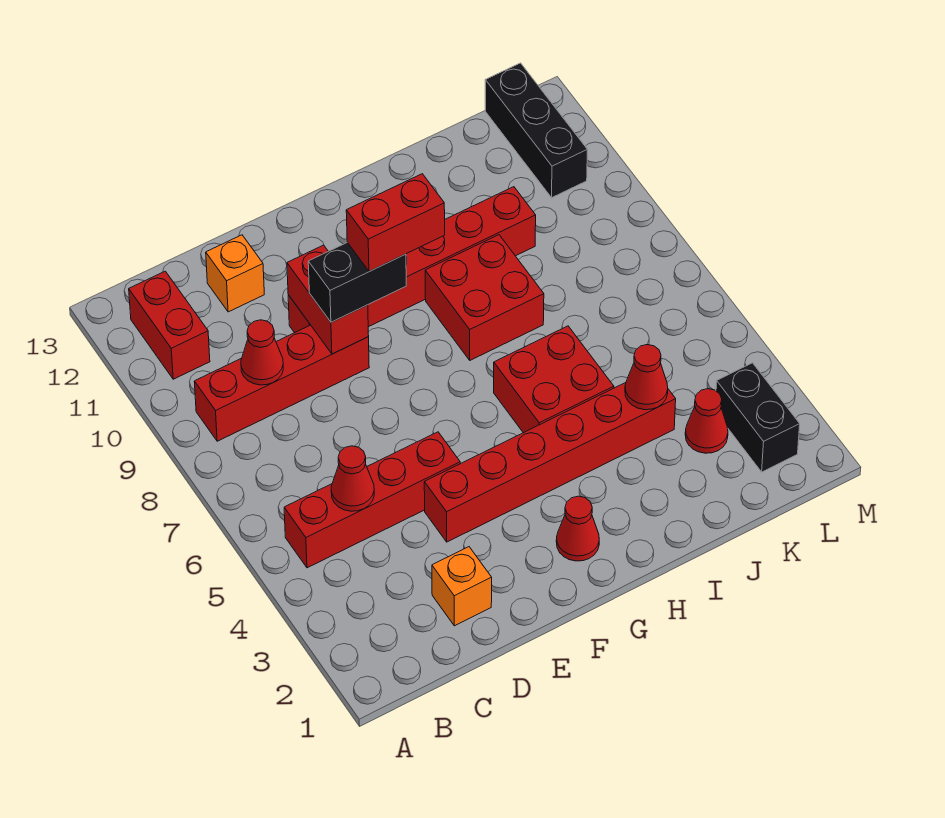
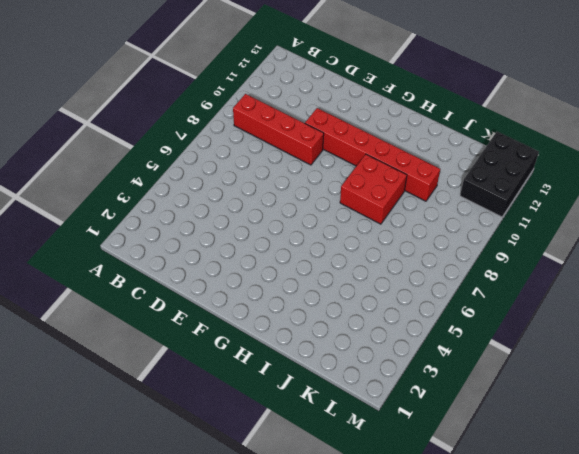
black brick L11:M13 level 1 -> black brick L11:L13 level 1
none -> red brick B5:E5 level 1
none -> red brick B11:B12 level 1
none -> orange brick D2 level 1

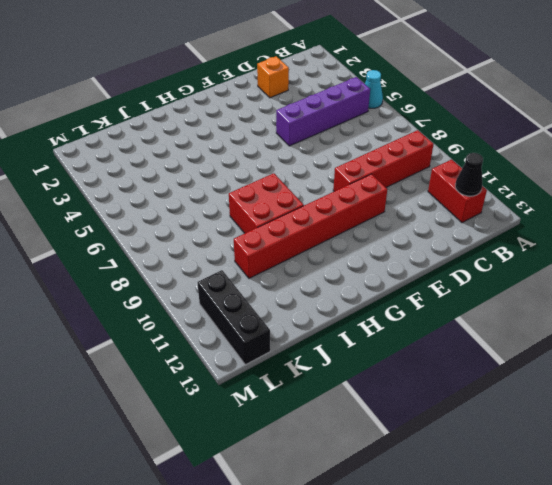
cyan cone A5 level 1 -> none
purple brick B5:E5 level 1 -> red brick B5:E5 level 1
black cone B12 level 2 -> none
none -> orange brick D12 level 1
none -> red brick E4:J4 level 1
none -> red cone G2 level 1

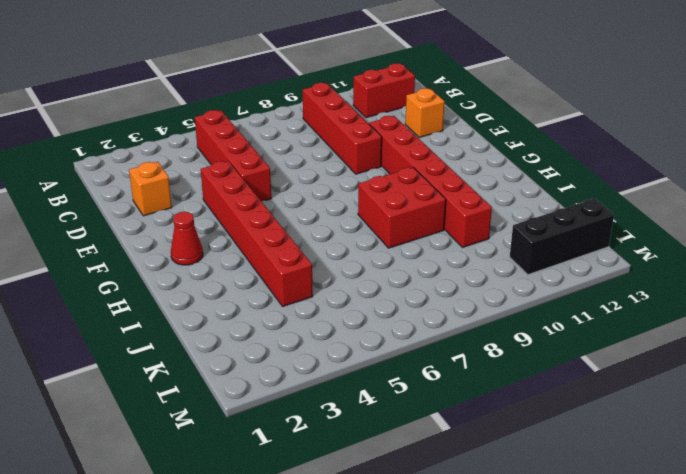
none -> red brick H5:I6 level 1
none -> red cone K3 level 1
none -> black brick L2:L3 level 1

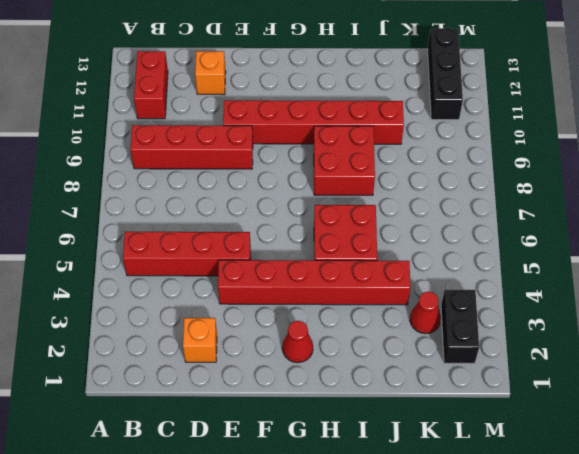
none -> red cone C5 level 2
none -> red cone C9 level 2
none -> red brick E9:E10 level 2

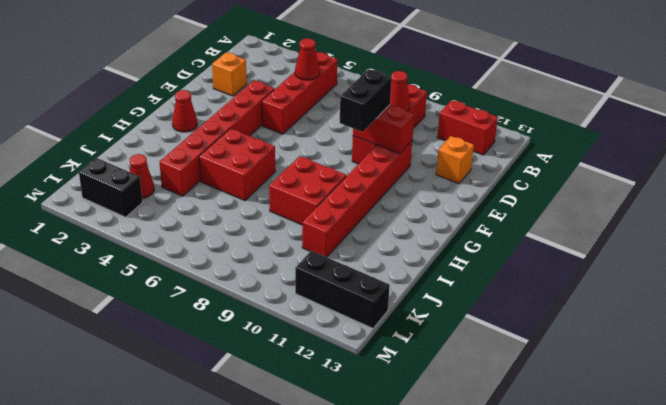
none -> red cone J4 level 2
none -> red brick F9:G9 level 4

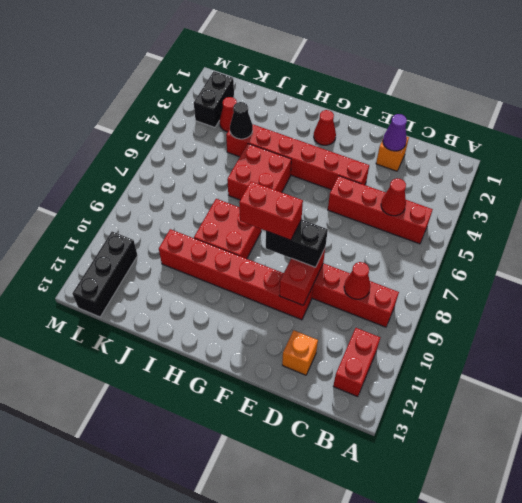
purple cone D2 level 2 -> none
black cone J4 level 2 -> red cone J4 level 2

